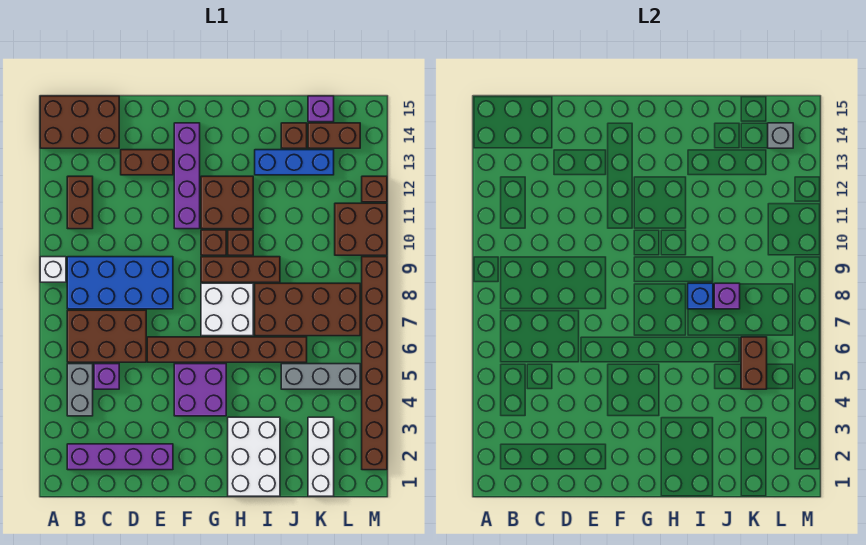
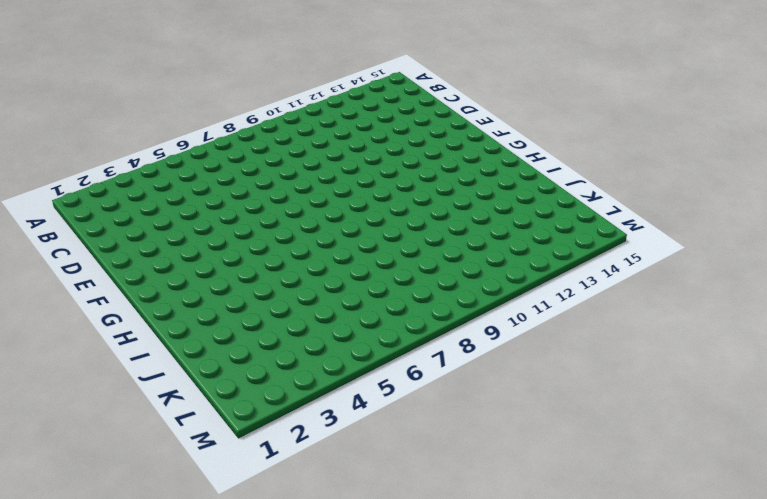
none -> white brick A9 level 1
none -> brown brick A14:C15 level 1
none -> purple brick B2:E2 level 1
none -> grey brick B4:B5 level 1

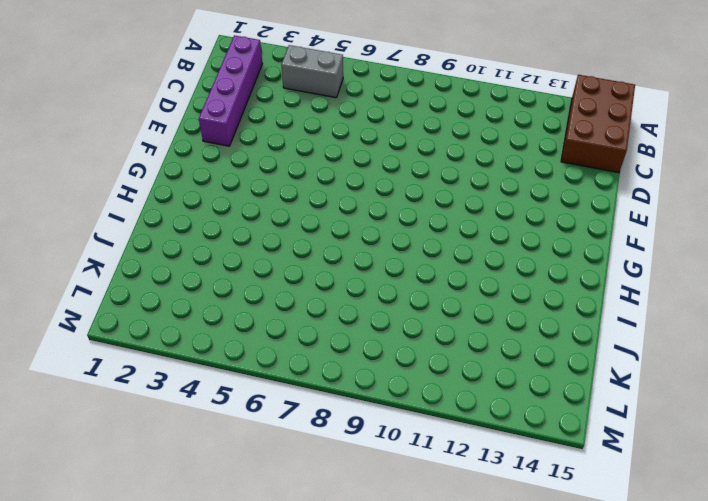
none -> white brick A9 level 1
none -> brown brick B6:D7 level 1
none -> blue brick B8:E9 level 1
none -> brown brick B11:B12 level 1

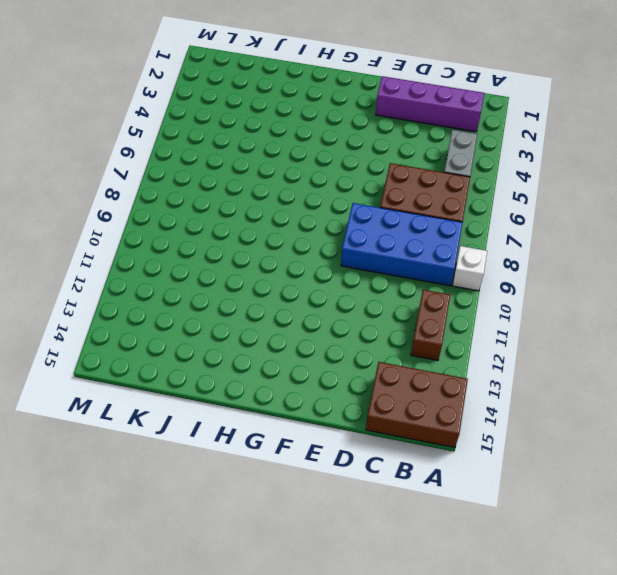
none -> purple brick C5 level 1
none -> brown brick D13:E13 level 1
none -> brown brick E6:J6 level 1
none -> purple brick F4:G5 level 1

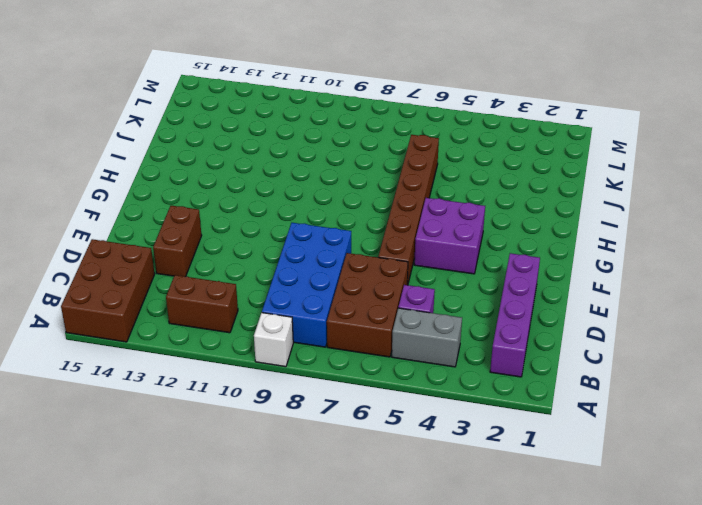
none -> purple brick F11:F14 level 1
none -> white brick G7:H8 level 1
none -> brown brick G9:I9 level 1
none -> brown brick G10 level 1

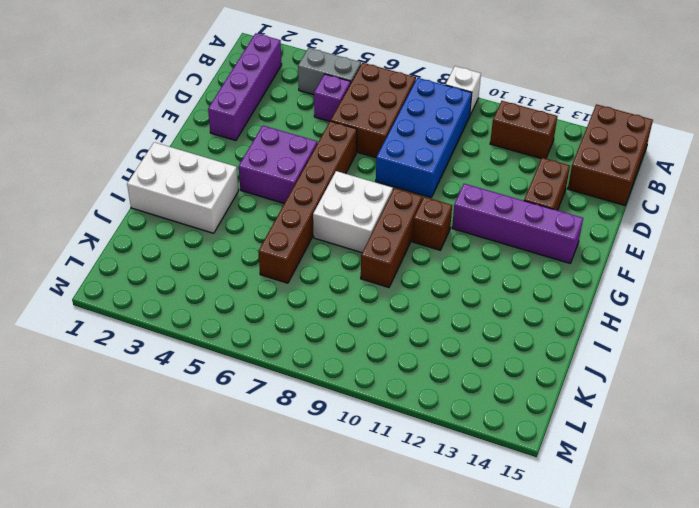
none -> brown brick G11:H12 level 1
none -> brown brick H10 level 1
none -> brown brick I7:L8 level 1
none -> blue brick I13:K13 level 1

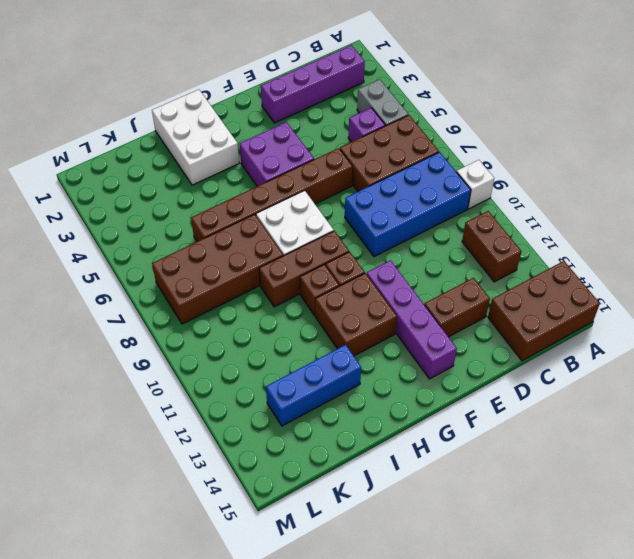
none -> grey brick J5:L5 level 1
none -> brown brick J14 level 1
none -> white brick K1:K3 level 1
none -> brown brick K14:L14 level 1

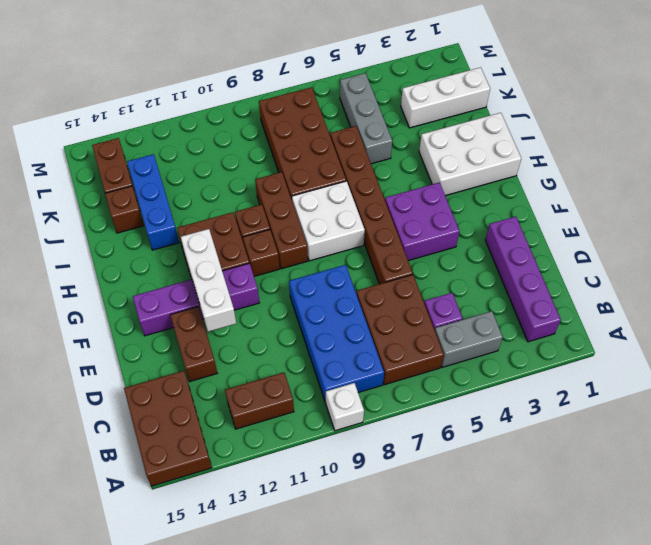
white brick E12:G12 level 2 -> none
none -> purple brick K15 level 1
none -> brown brick L10:M11 level 1
none -> brown brick M2:M9 level 1
none -> brown brick M12 level 1

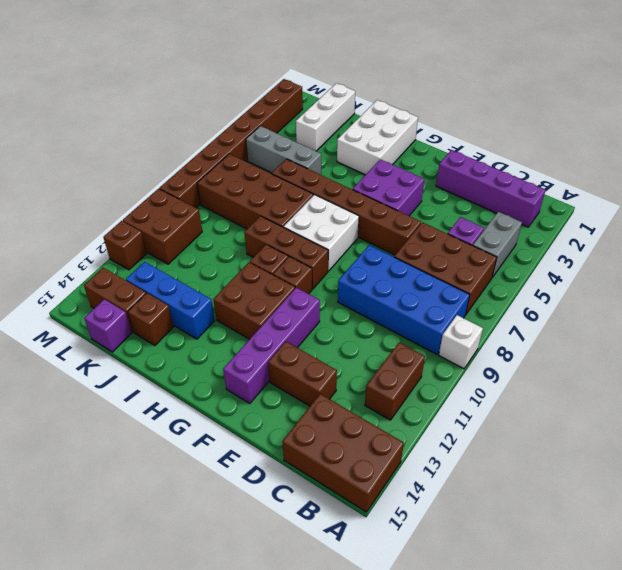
none -> blue brick I8 level 2
none -> purple brick J8 level 2
none -> brown brick K5:K6 level 2
none -> grey brick L14 level 2

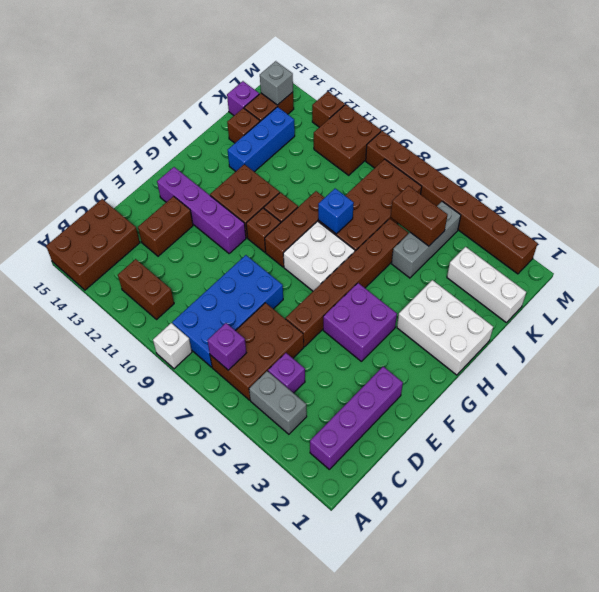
purple brick B7 level 2 -> purple brick J8 level 2

